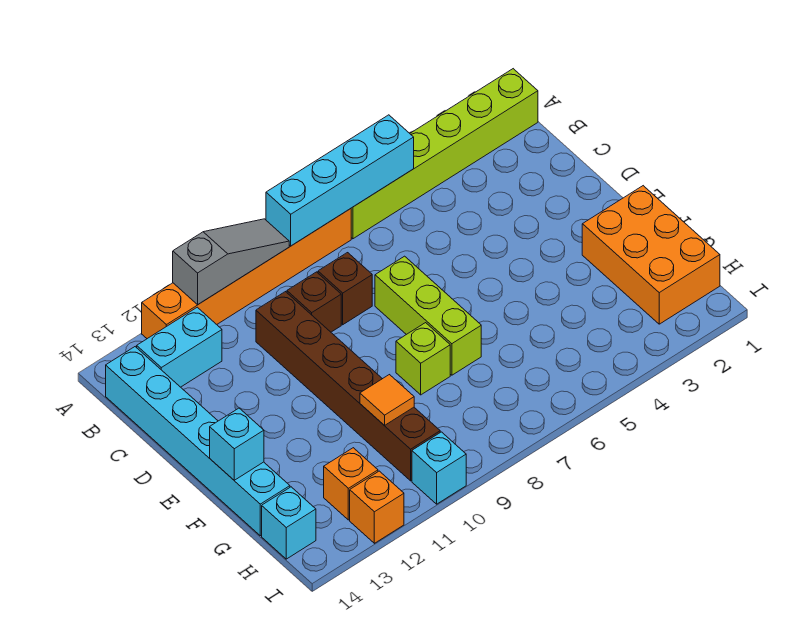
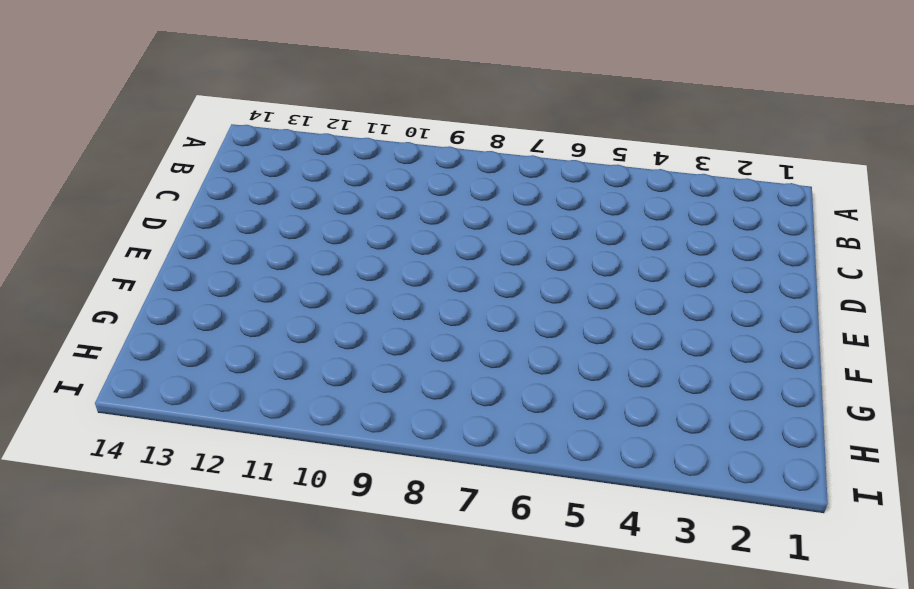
none -> lime brick A1:A6 level 1
none -> orange brick A7:A12 level 1
none -> cyan brick B12:B13 level 1

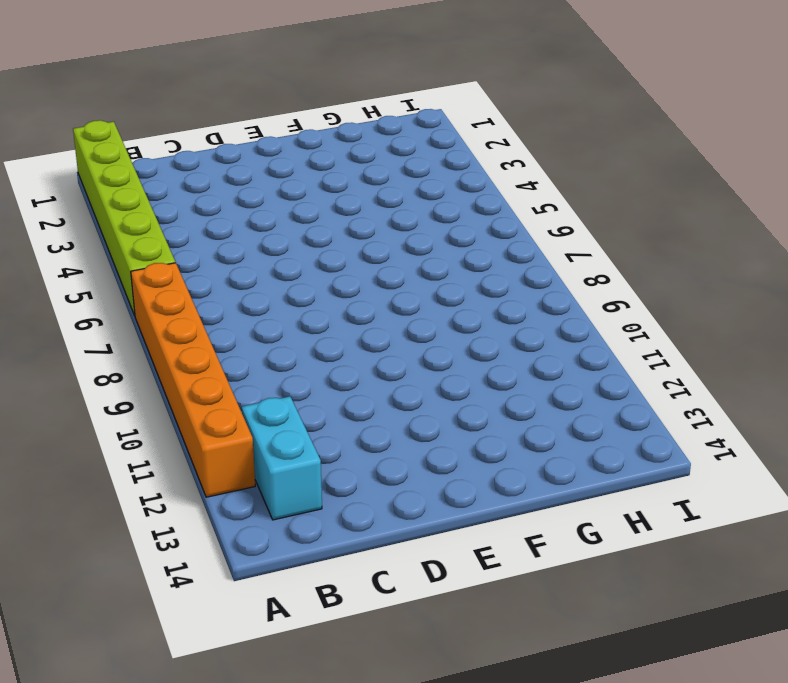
none -> cyan brick B14:G14 level 1
none -> brown brick C8 level 1
none -> brown brick C9 level 1

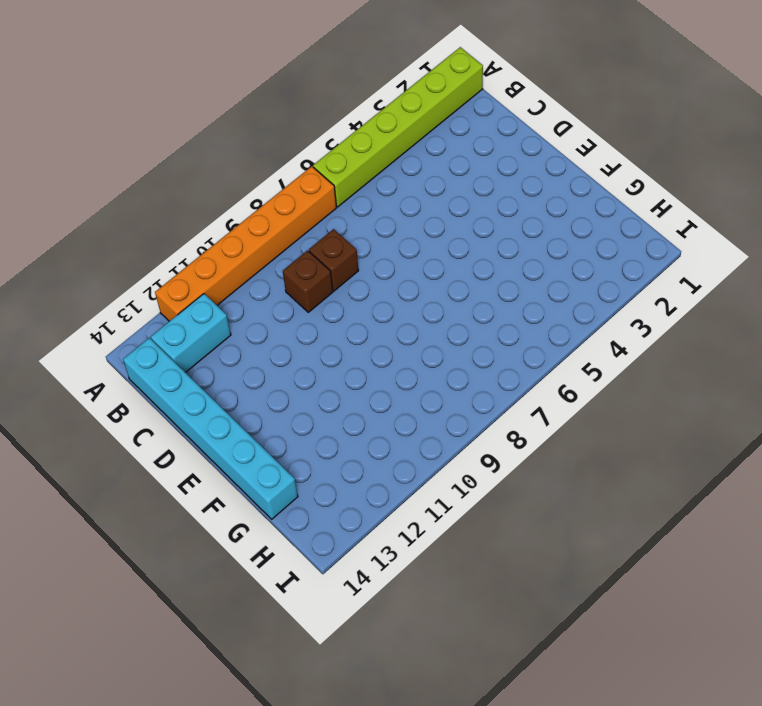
none -> brown brick C10:H10 level 1
none -> lime brick D7:F7 level 1
none -> orange brick F1:H2 level 1

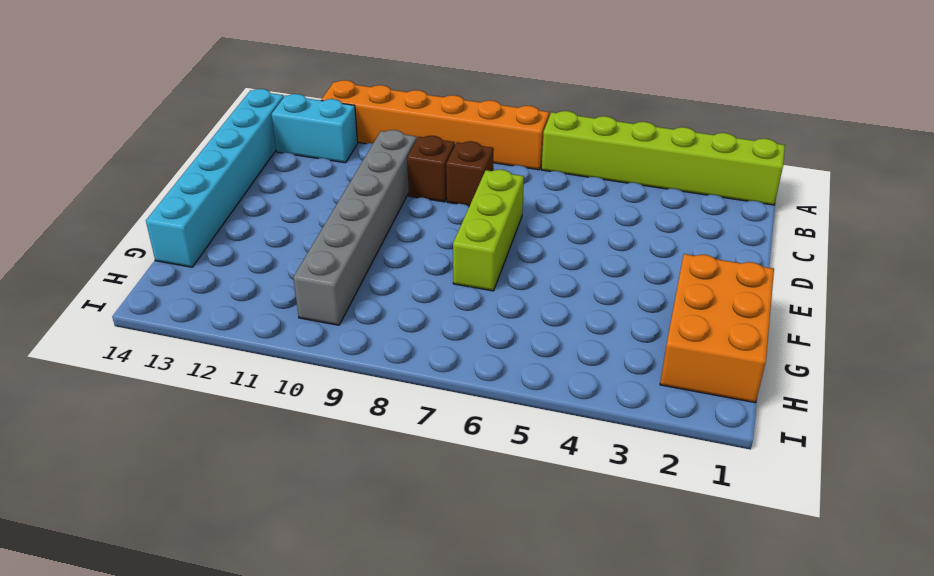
grey brick C10:H10 level 1 -> brown brick C10:H10 level 1
none -> lime brick F8 level 1
none -> orange brick H12 level 1
none -> cyan brick H14 level 1

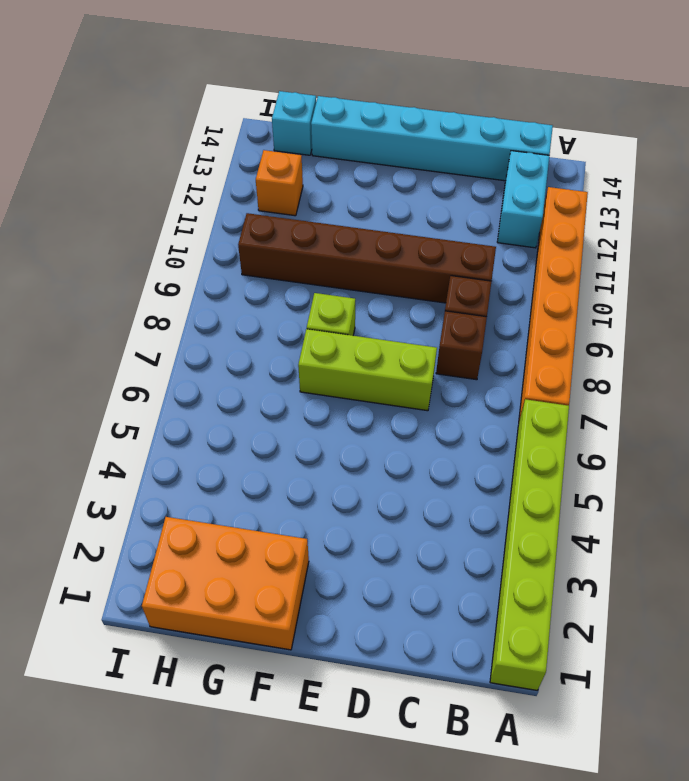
none -> cyan brick I10 level 1
none -> orange brick I12 level 1
none -> cyan brick A5:A8 level 2

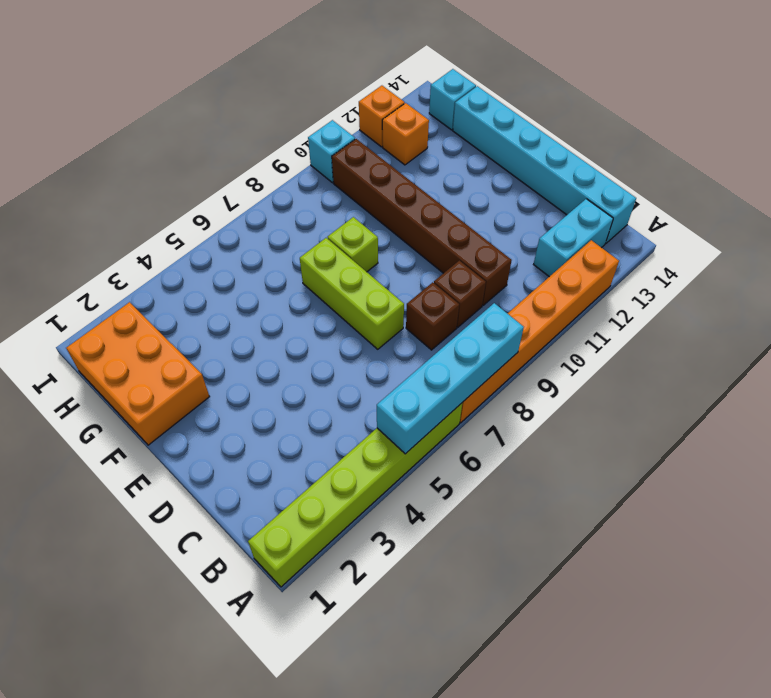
none -> grey slope A9:A11 level 2 top 11
none -> cyan brick F14 level 2
none -> orange tile G10 level 2

